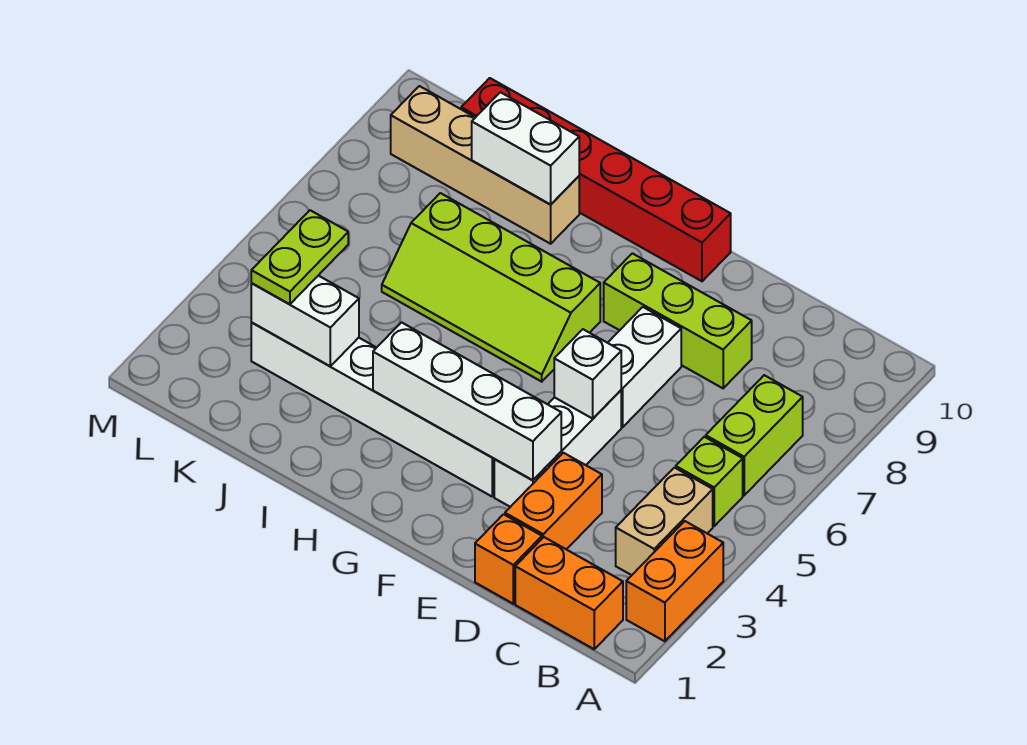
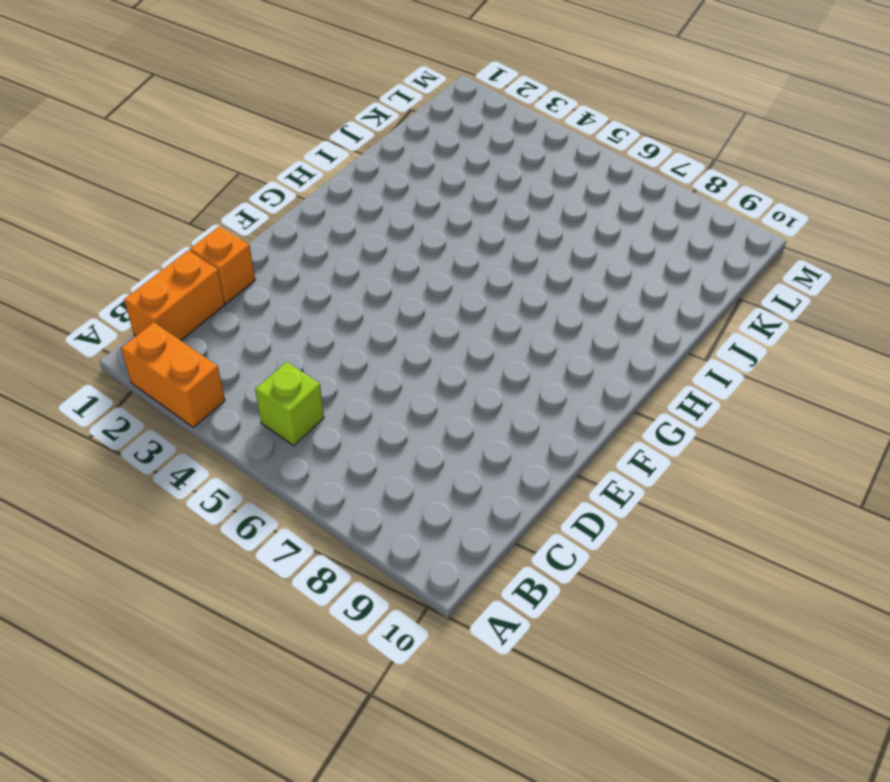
none -> tan brick B3:B4 level 1
none -> lime brick B6:B7 level 1
none -> orange brick D2:D3 level 1

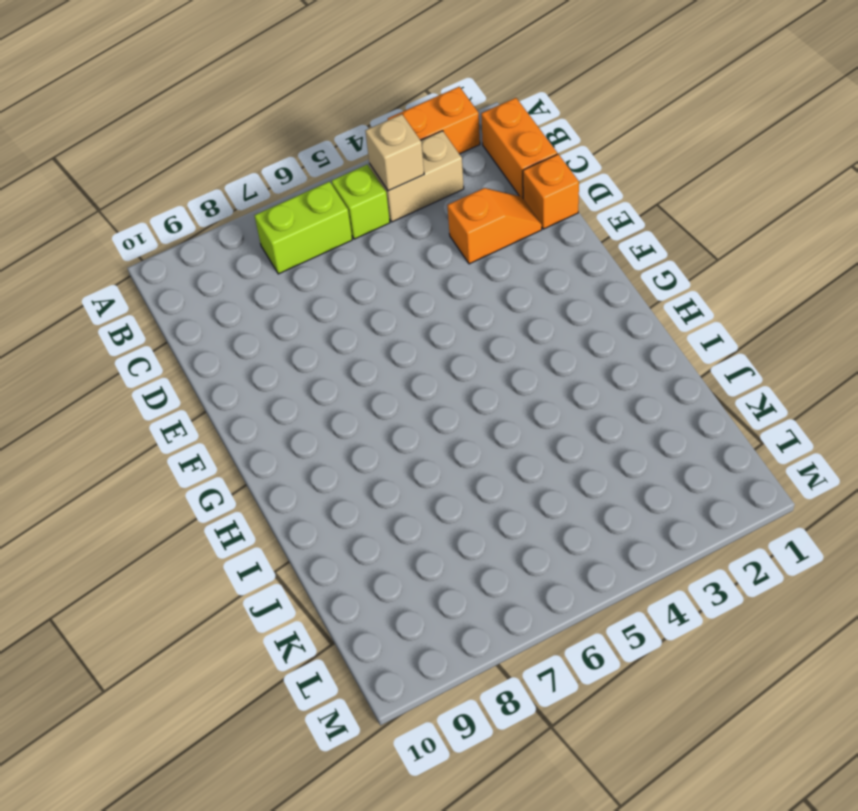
tan brick B4 level 2 -> none
orange slope D2:D3 level 1 top 3 -> orange brick D2:D3 level 1
none -> lime brick D8:F8 level 1
none -> white brick E3:E5 level 1
none -> white brick E6:E7 level 1

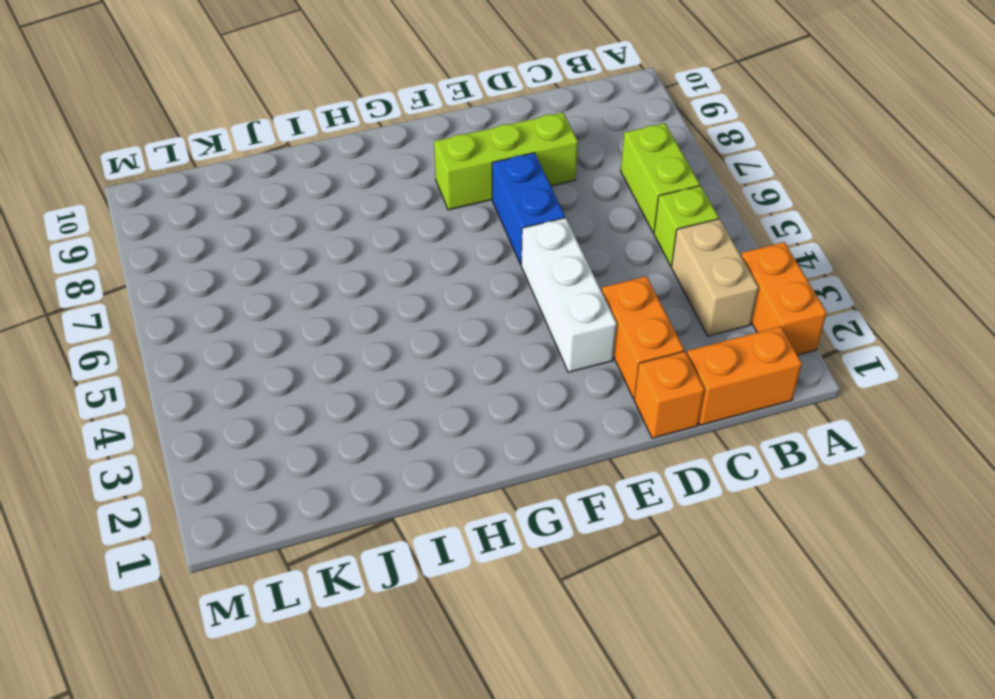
blue brick E6:E7 level 1 -> white brick E6:E7 level 1
none -> white brick F3:K3 level 1
none -> red brick F10:K10 level 1
none -> lime slope G6:J7 level 1 top 7

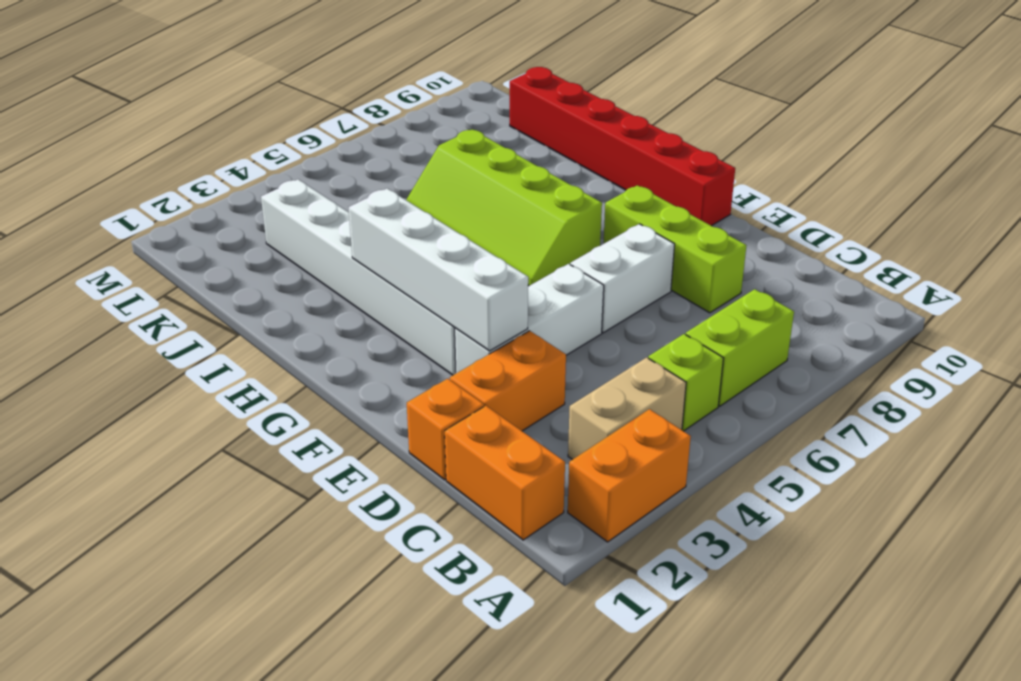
none -> tan brick I9:L9 level 1
none -> white brick E5 level 2
none -> white brick I9:J9 level 2

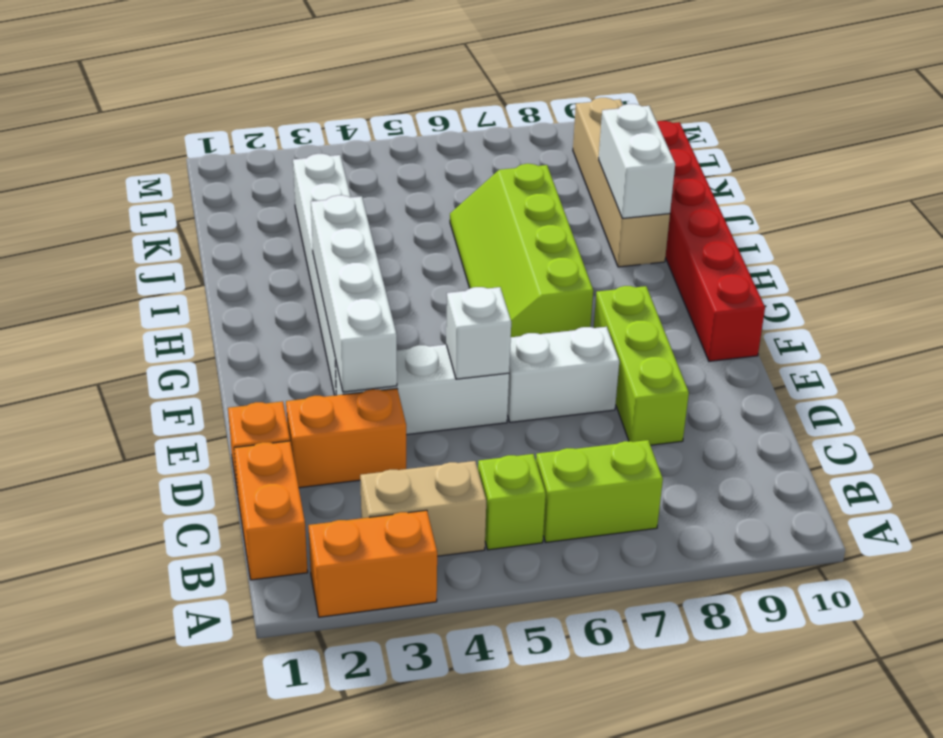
none -> white brick J3:K3 level 2
none -> lime plate K3:K4 level 3

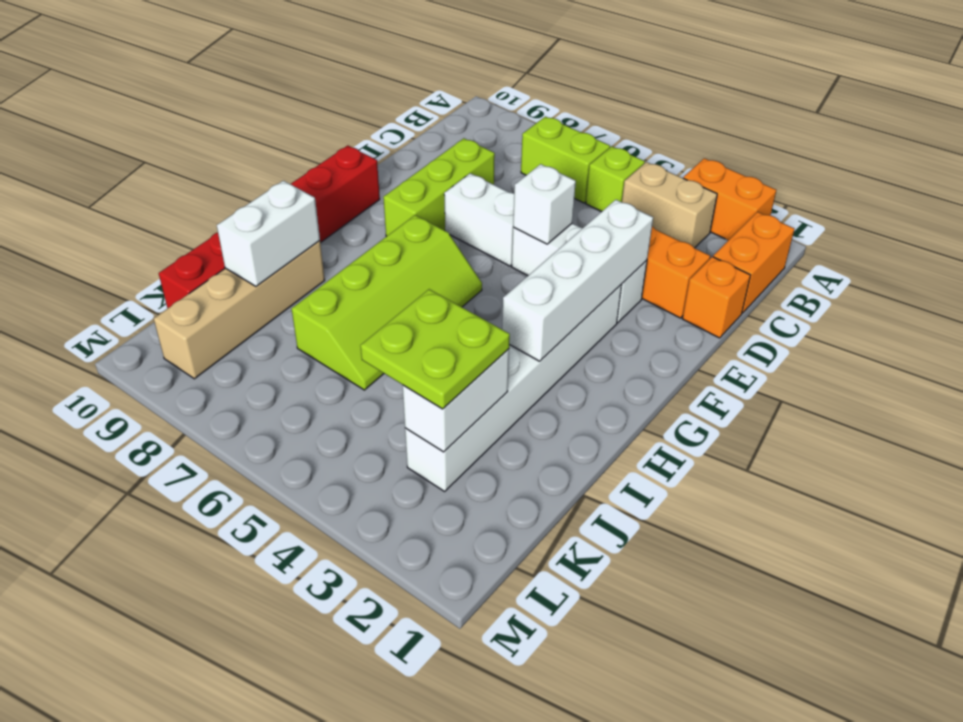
lime plate J3:K4 level 3 -> lime plate K3:K4 level 3

